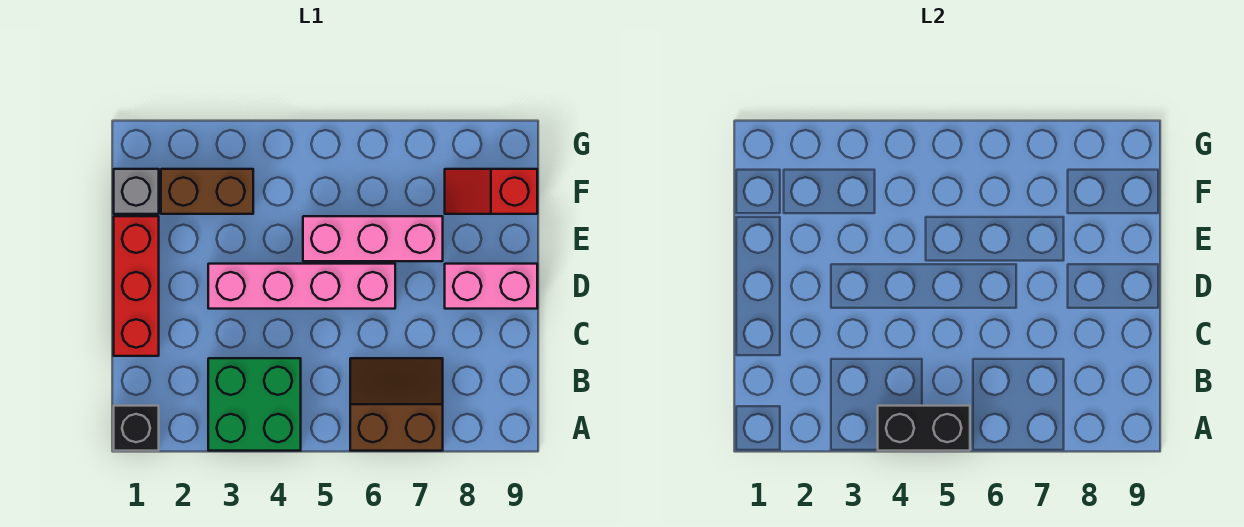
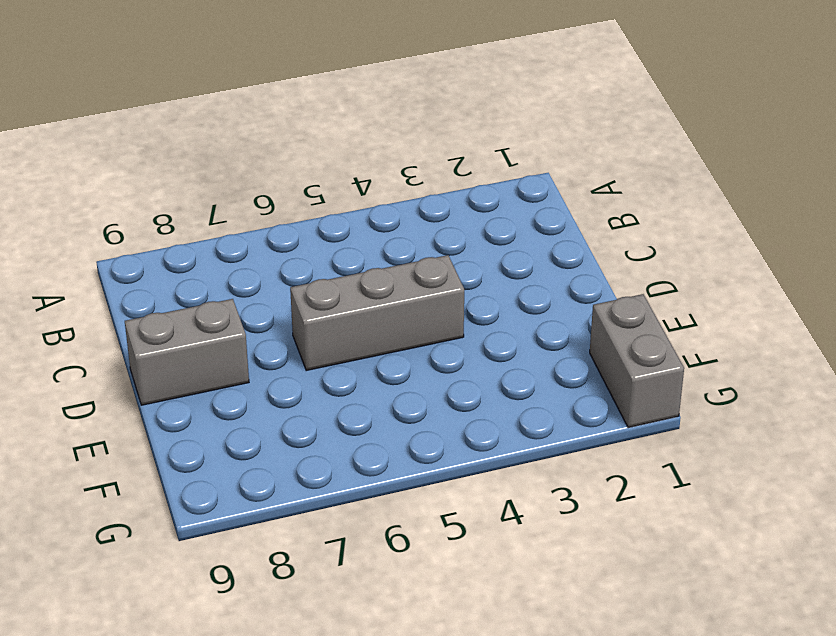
grey brick D4:D6 level 1 -> pink brick D3:D6 level 1
grey brick D8:D9 level 1 -> pink brick D8:D9 level 1
grey brick F1:G1 level 1 -> grey brick F1 level 1
none -> black brick A1 level 1
none -> green brick A3:B4 level 1

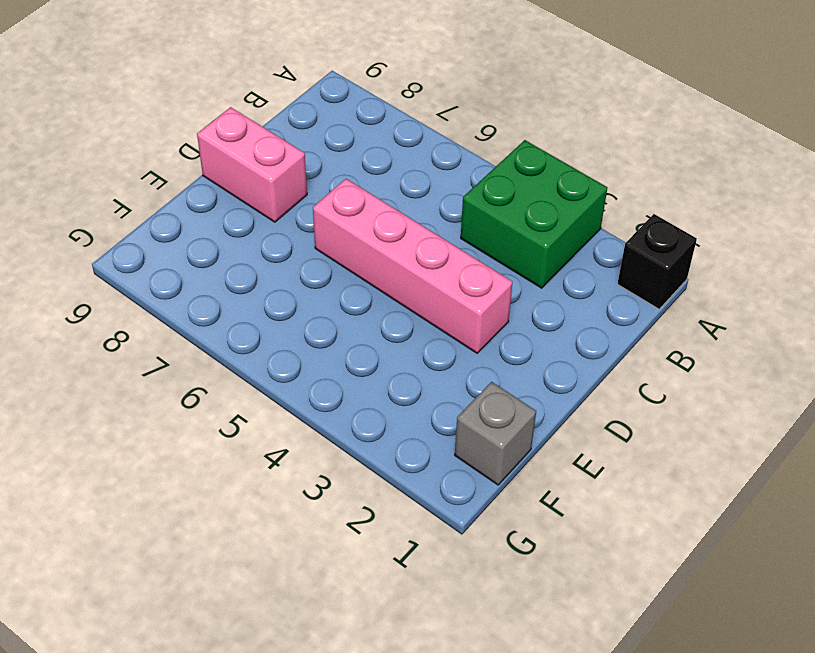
none -> brown slope A6:B7 level 1 top A
none -> red brick C1:E1 level 1

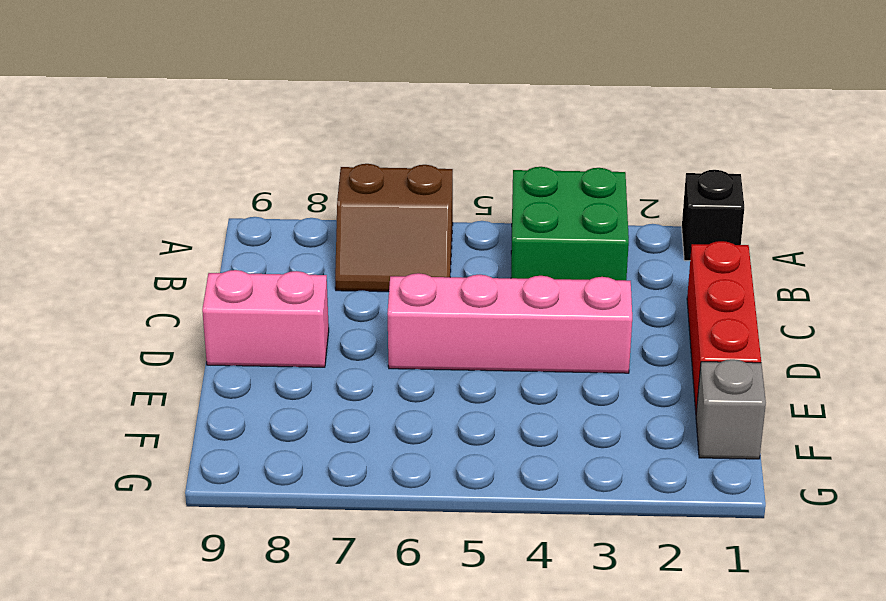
none -> pink brick E5:E7 level 1
none -> brown brick F2:F3 level 1

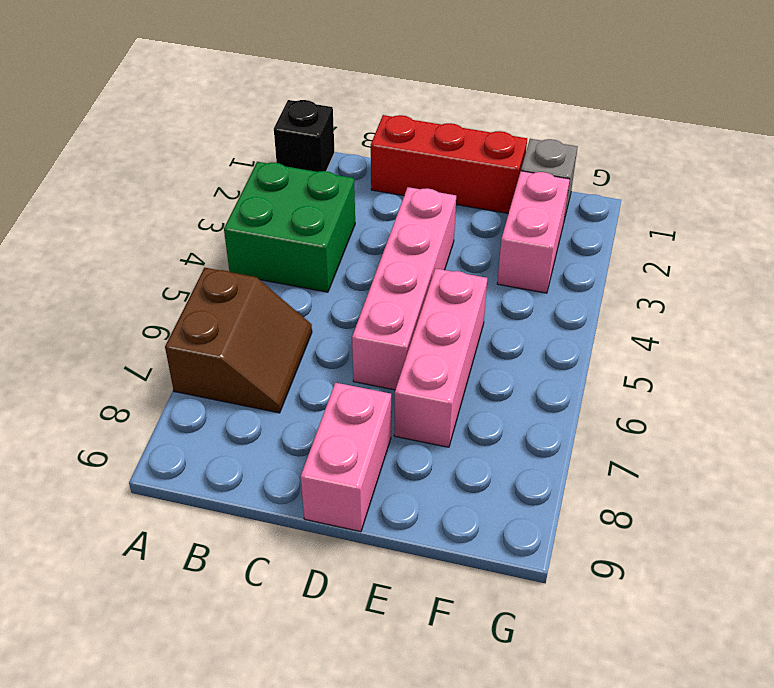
pink brick F2:F3 level 1 -> brown brick F2:F3 level 1
none -> red slope F8:F9 level 1 top 9
none -> black brick A4:A5 level 2

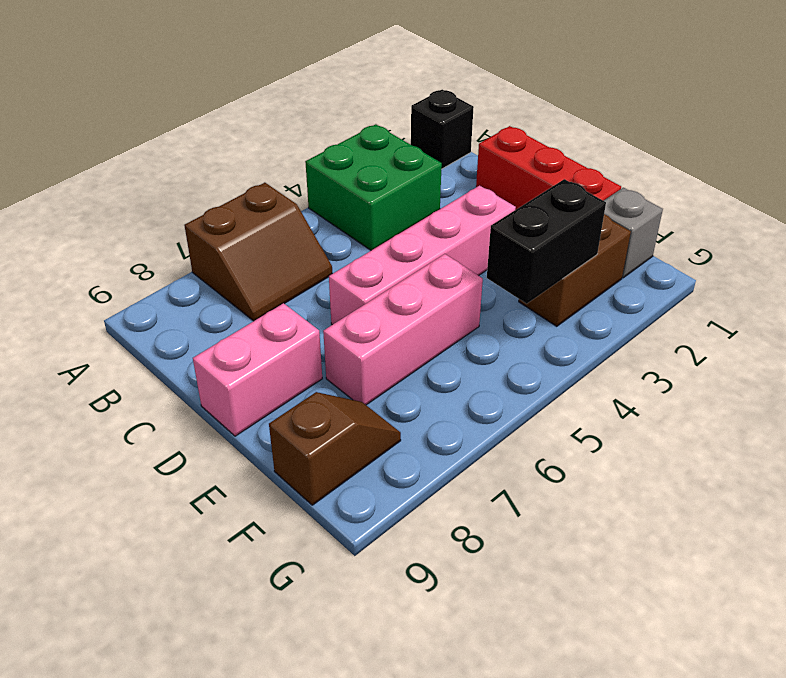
black brick F3:F4 level 2 -> black brick A4:A5 level 2
brown slope F8:F9 level 1 top 9 -> red slope F8:F9 level 1 top 9

